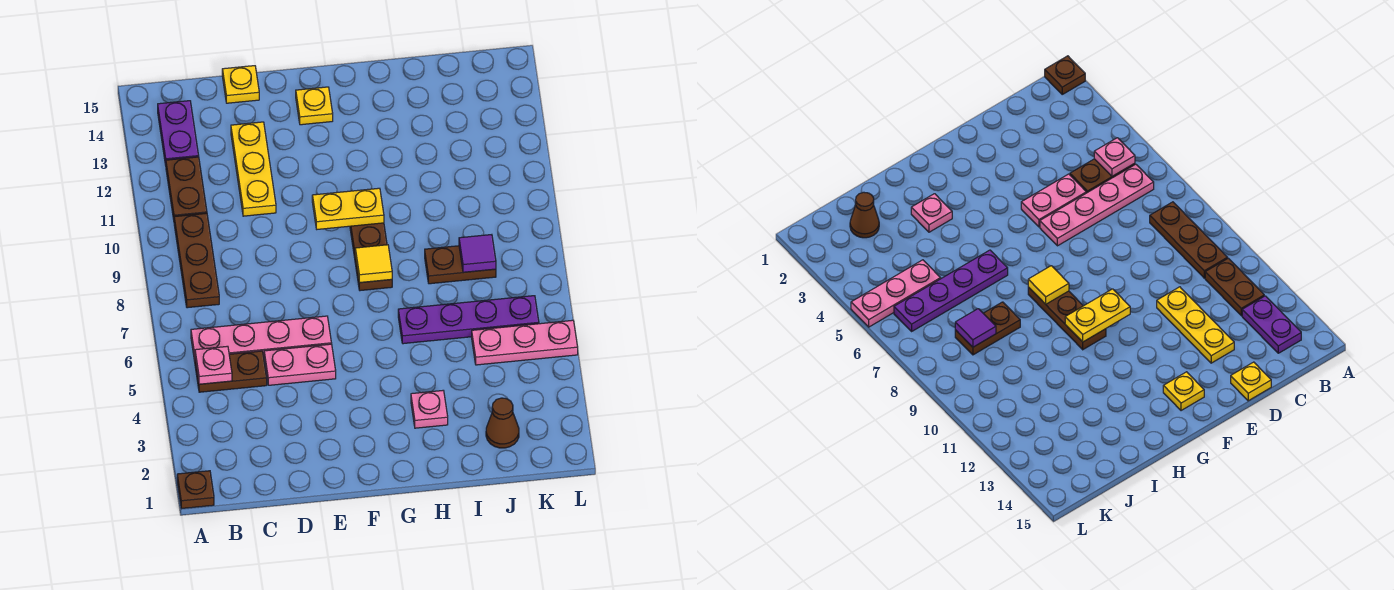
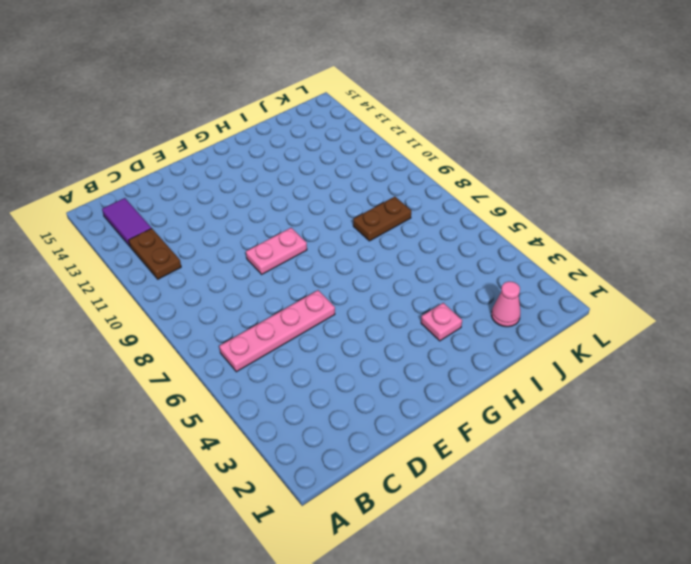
purple tile B13:B14 level 1 -> purple plate B13:B14 level 1
pink plate E9:F9 level 1 -> pink plate D5:E5 level 1
pink cone J2 level 1 -> brown cone J2 level 1
none -> brown plate A1 level 1
none -> brown plate B5:C5 level 1
none -> brown plate B8:B10 level 1

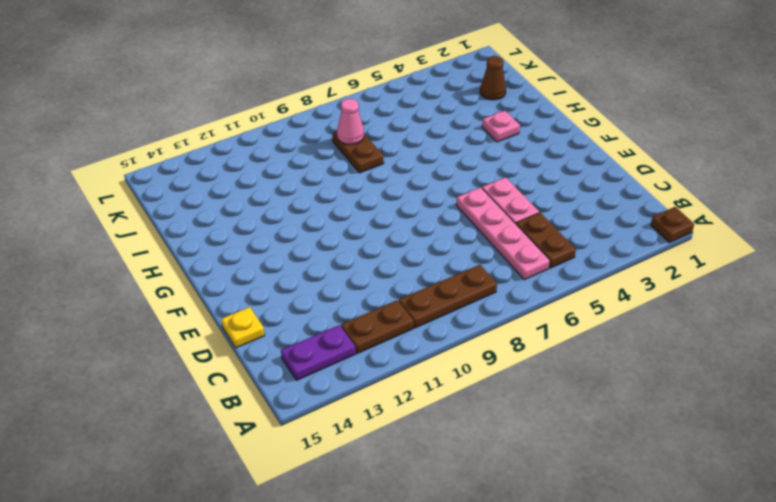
pink cone J8 level 2 -> purple tile J8 level 2
none -> yellow plate D11:D13 level 1
none -> yellow plate F14 level 1
none -> brown plate G8:G10 level 1

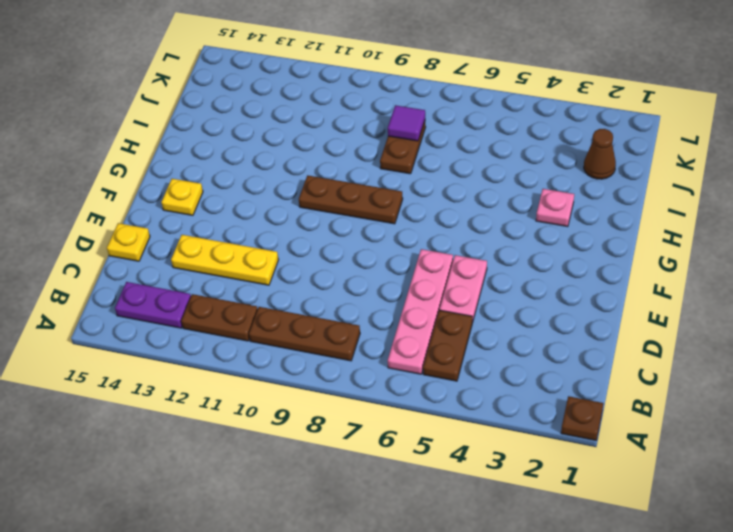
none -> purple plate H6:K6 level 1
none -> pink plate J5:L5 level 1
none -> pink plate B5 level 2

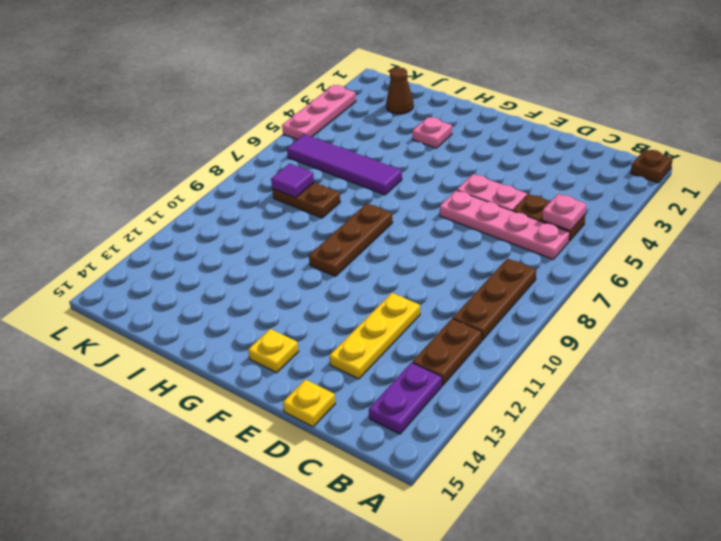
purple tile H6:K6 level 1 -> purple plate H6:K6 level 1
pink plate L3:L5 level 1 -> pink plate J5:L5 level 1
none -> yellow plate F10:G10 level 2
none -> yellow tile G8 level 2

